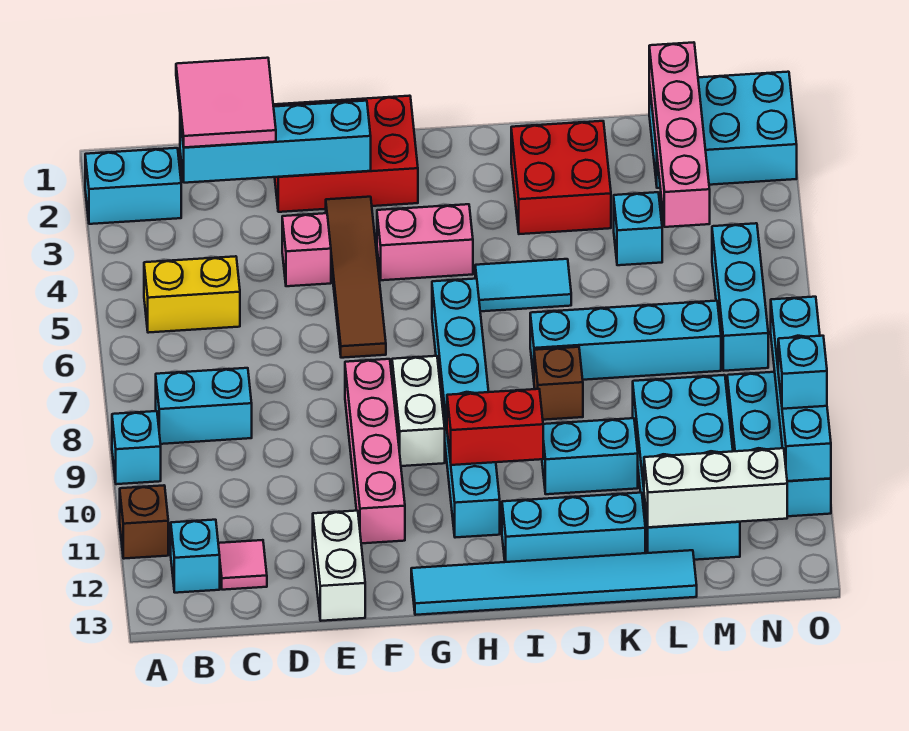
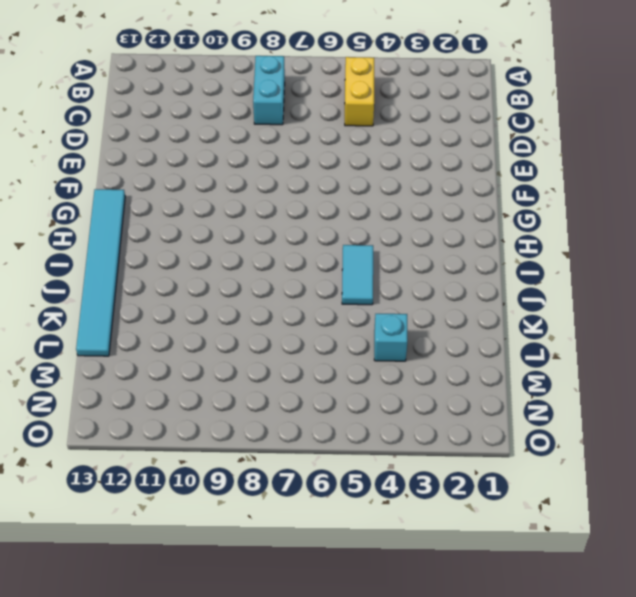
none -> cyan brick A2:B2 level 1
none -> cyan brick A9 level 1
none -> brown brick A11 level 1
none -> cyan brick B12 level 1

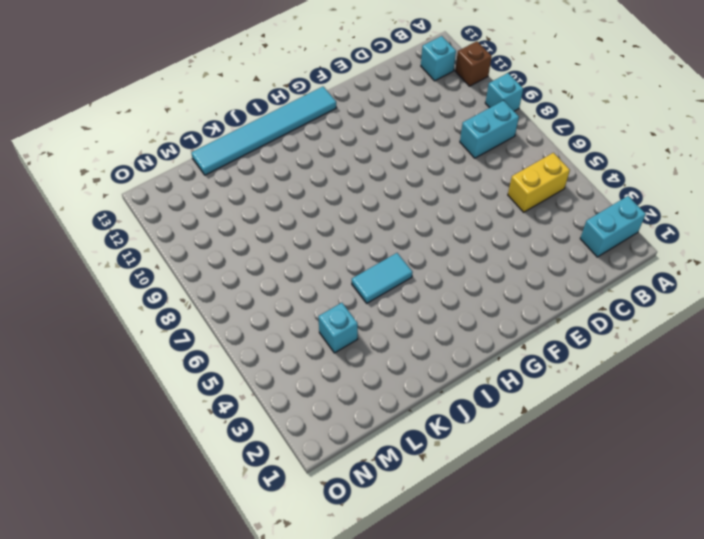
none -> pink tile C12 level 1
none -> red brick E1:G2 level 1
none -> pink brick E4 level 1
none -> white brick E12:E13 level 1

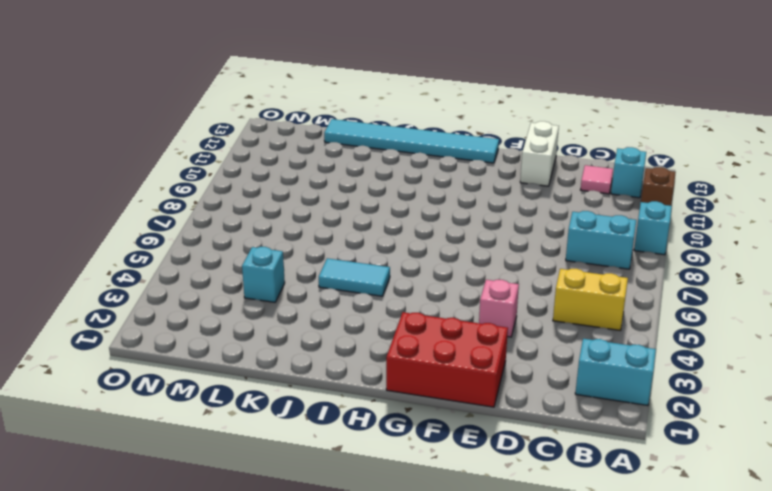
none -> brown tile F3:F6 level 1
none -> pink brick F8:F11 level 1
none -> pink brick G4:H4 level 1
none -> white brick G8:G9 level 1

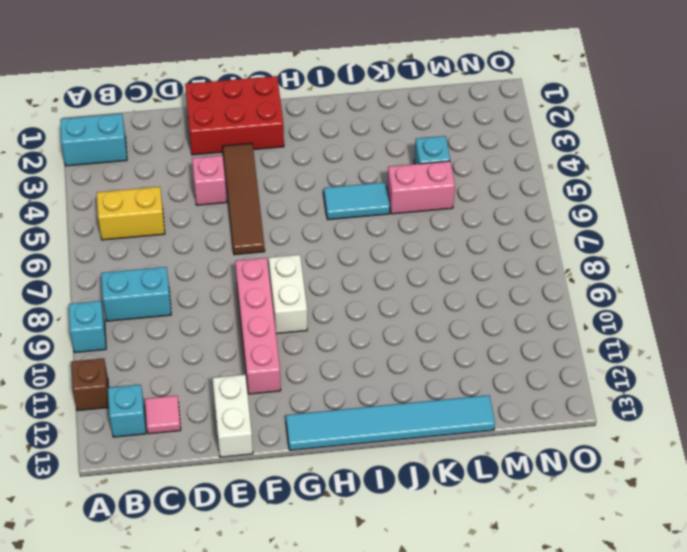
pink brick K5:L5 level 1 -> pink brick G4:H4 level 1
none -> cyan brick H6:H11 level 1
none -> cyan brick I12:K12 level 1
none -> red brick J2:K3 level 1
none -> cyan brick J7:M7 level 1

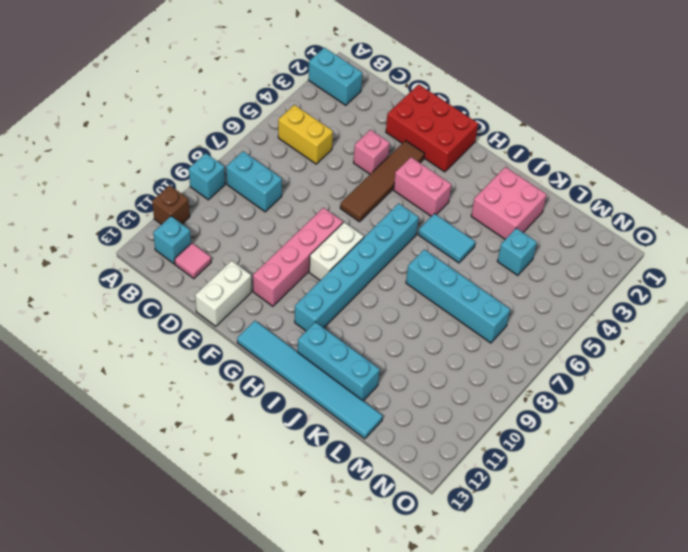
pink brick J2:K3 level 1 -> red brick J2:K3 level 1
none -> brown brick J8 level 1
none -> cyan brick J10:K10 level 1
none -> cyan brick L9:M12 level 1
none -> cyan brick M1:O2 level 1

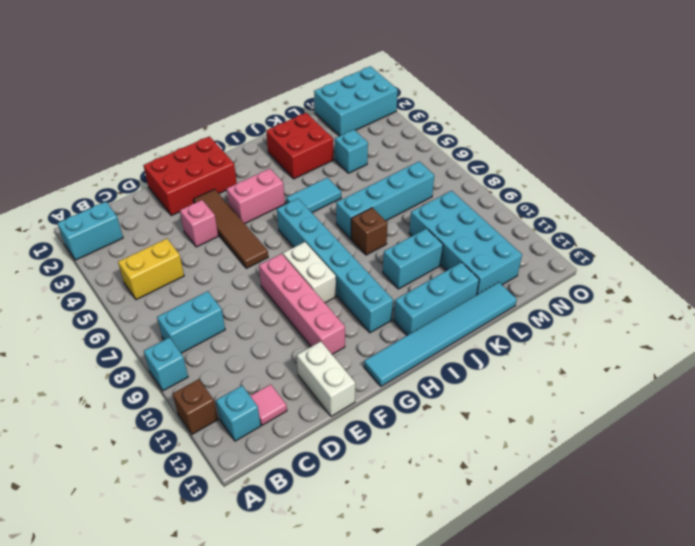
none -> cyan brick N5:N7 level 1
none -> cyan brick N9:O11 level 1
none -> cyan brick C2:F2 level 2
none -> red brick H10:I10 level 2

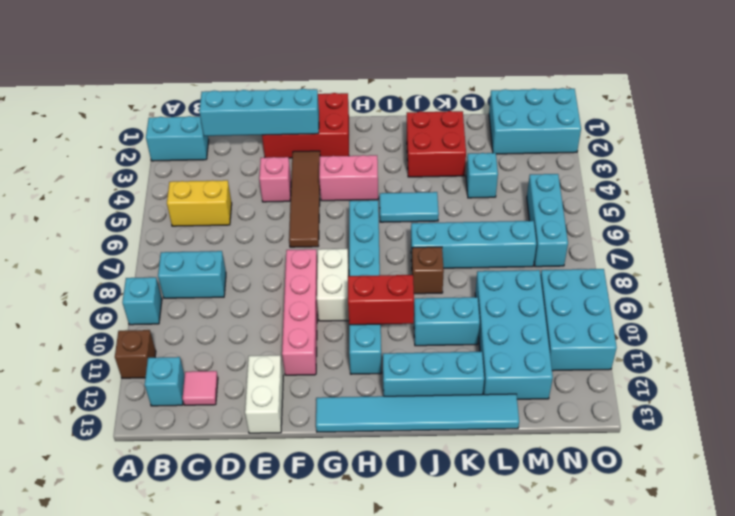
none -> white brick L12:N12 level 2
none -> pink brick M1:M4 level 2
none -> cyan brick O8:O11 level 2
none -> pink tile C1:D2 level 3

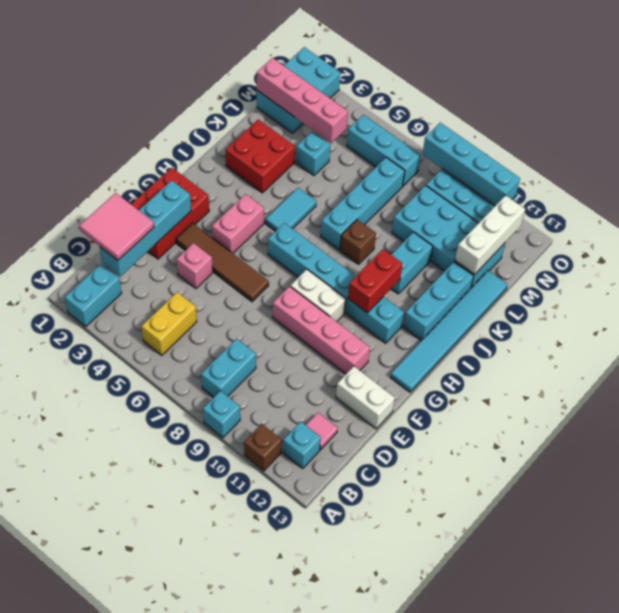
none -> cyan brick O10 level 3

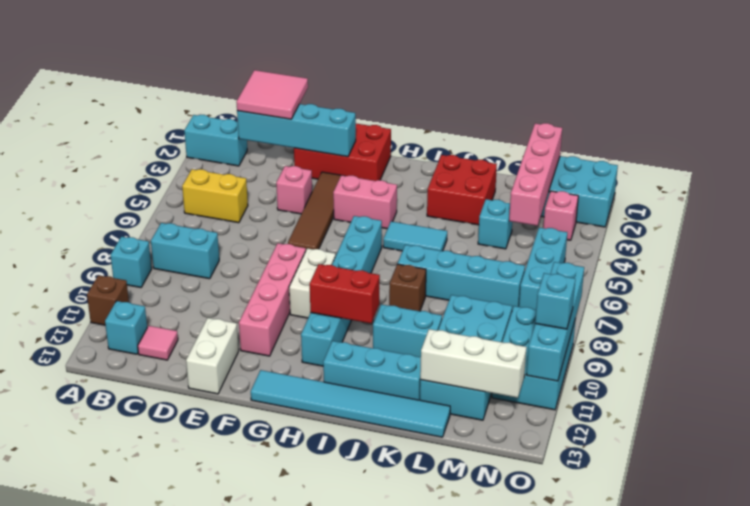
pink brick N3 level 1 -> none

